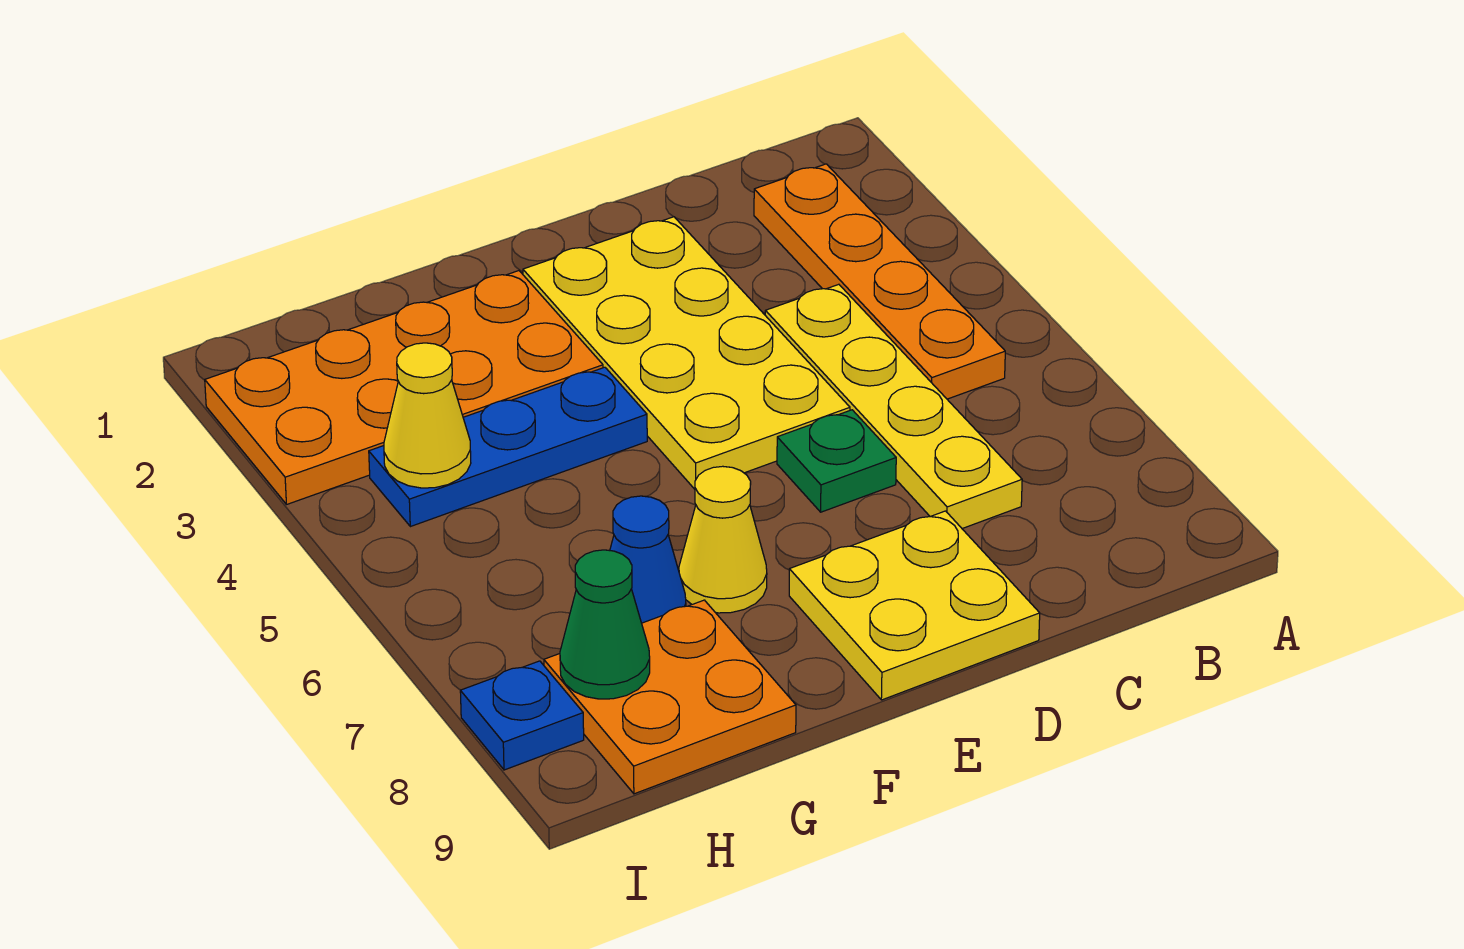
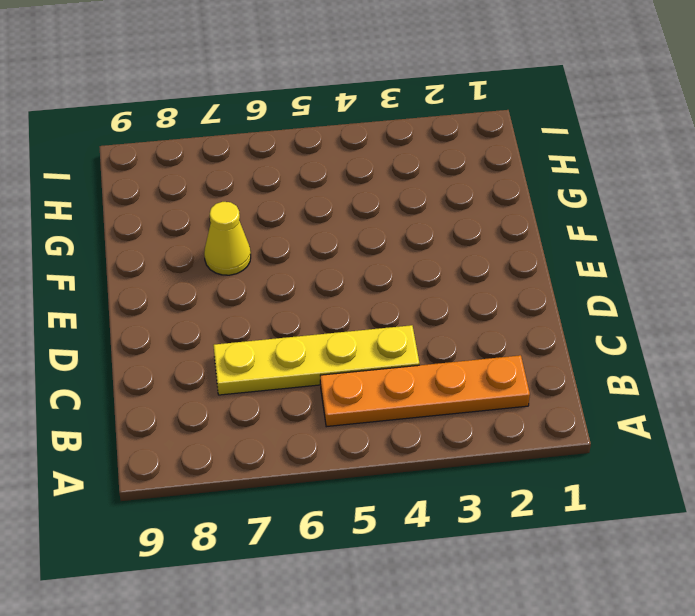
none -> yellow plate D2:E5 level 1
none -> green plate D6 level 1
none -> yellow plate D8:E9 level 1

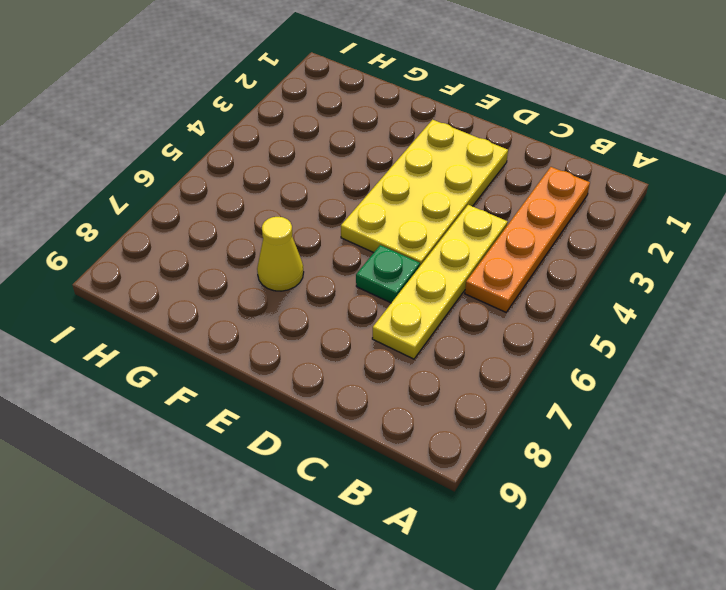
none -> yellow plate D8:E9 level 1
none -> orange plate F2:I3 level 1
none -> blue plate F4:H4 level 1

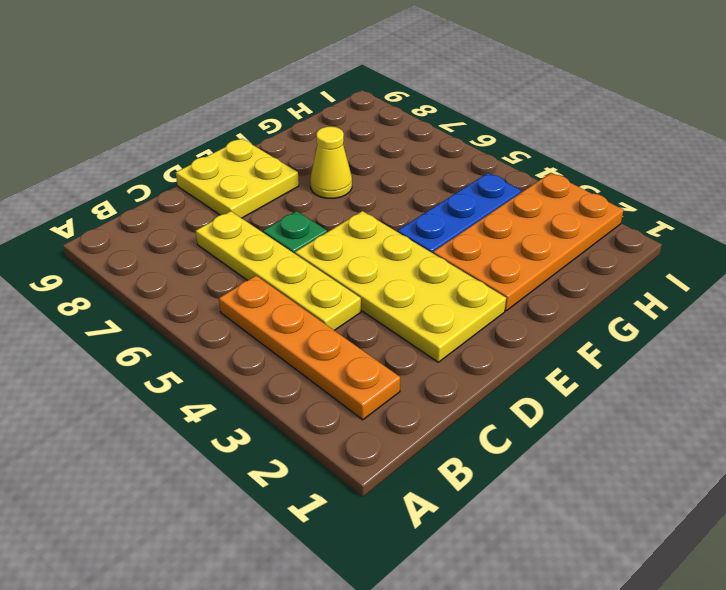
none -> blue cone G7 level 1
none -> orange plate G8:H9 level 1
none -> blue plate I8 level 1

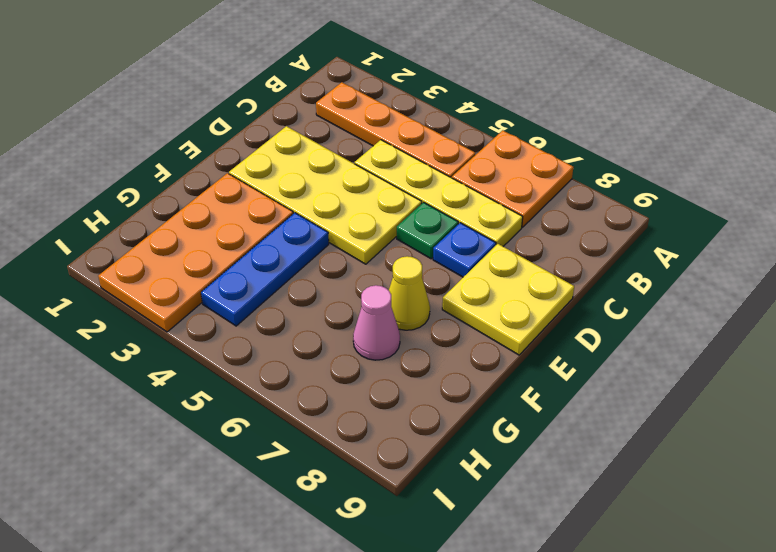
orange plate A6:B7 level 1 -> orange plate G8:H9 level 1
blue plate D7 level 1 -> blue plate I8 level 1
pink cone G7 level 1 -> blue cone G7 level 1
none -> yellow cone H4 level 2
none -> green cone H8 level 2

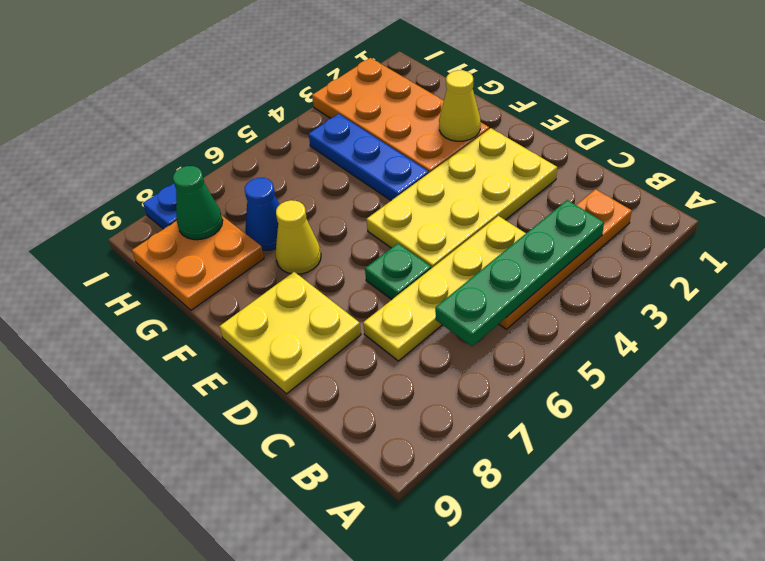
green plate B3:B6 level 2 -> none
yellow cone F2 level 2 -> yellow cone H4 level 2

